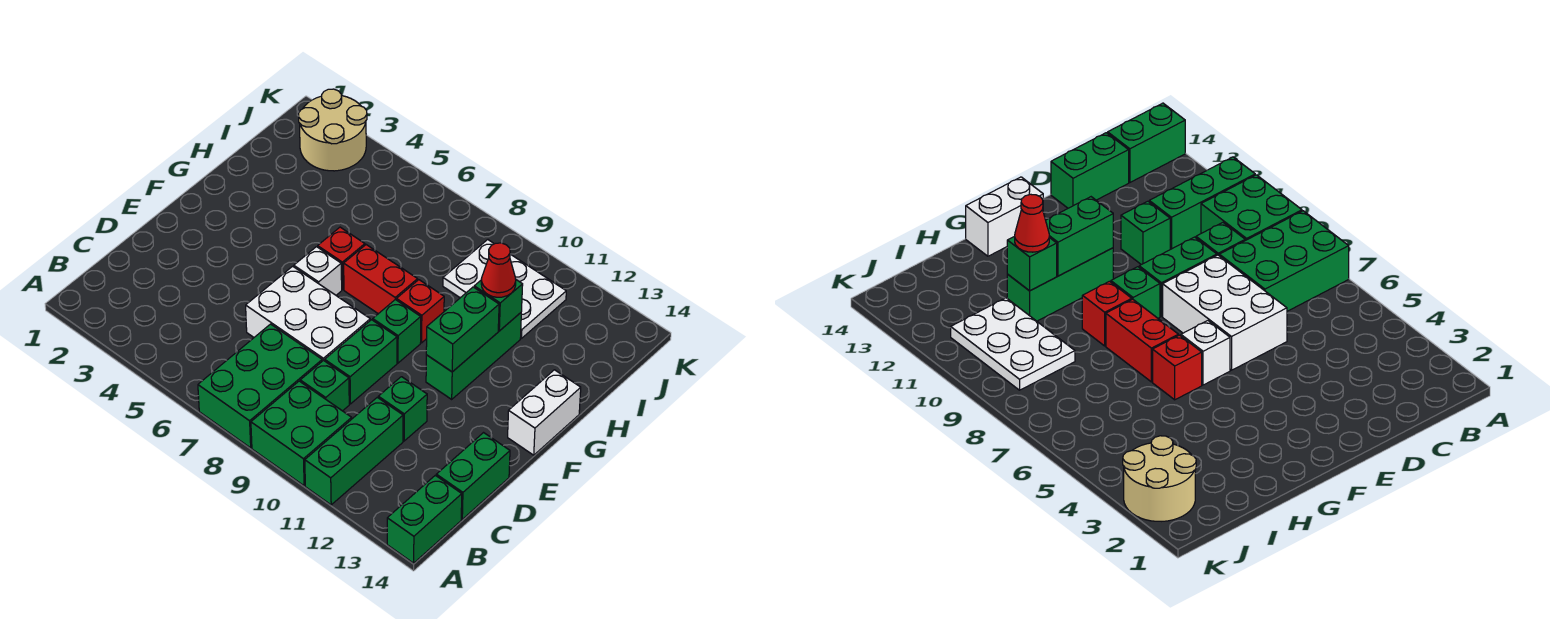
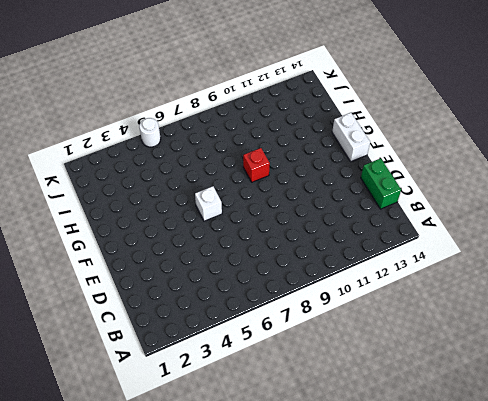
white round brick K5 level 1 -> none
none -> green brick A7:C8 level 1
none -> green brick A9:B10 level 1
none -> green brick A11:C11 level 1

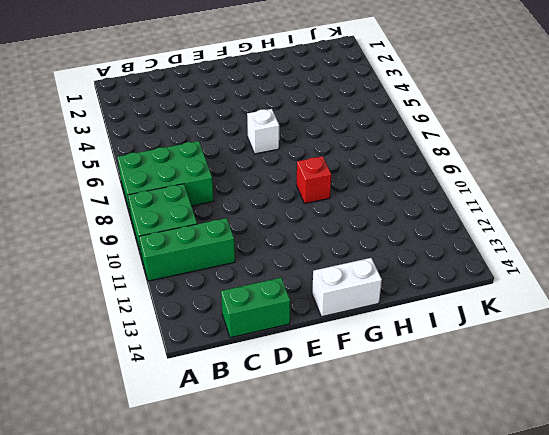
none -> green brick A14:B14 level 1
none -> green brick C9 level 1
none -> white brick D6:E8 level 1

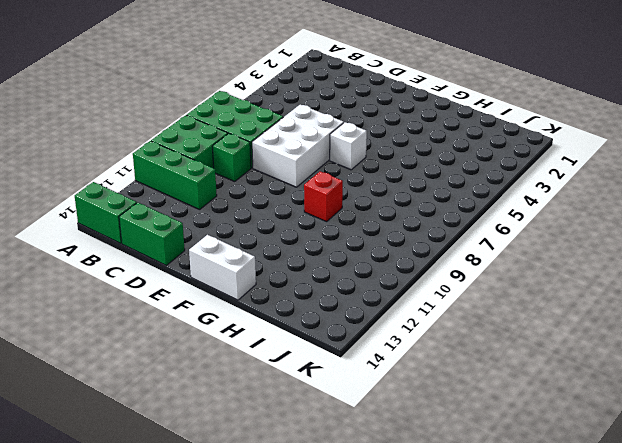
none -> green brick D9:E9 level 1
none -> green brick D11 level 1
none -> green brick F9 level 1

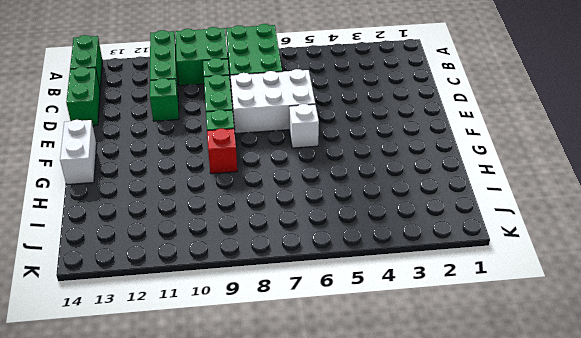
none -> green brick F11:H11 level 1
none -> red brick G6 level 1
none -> red brick G7:G8 level 1

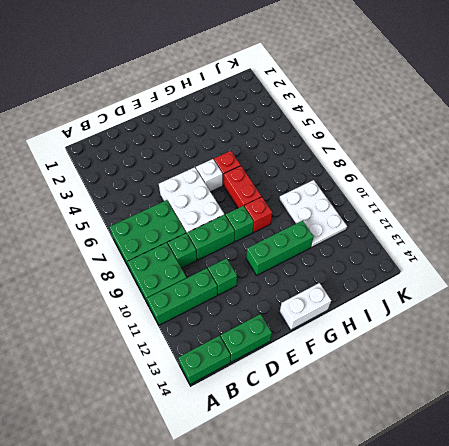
none -> tan round brick J2:K3 level 1
none -> green brick F11:G11 level 2
none -> green brick H11 level 2

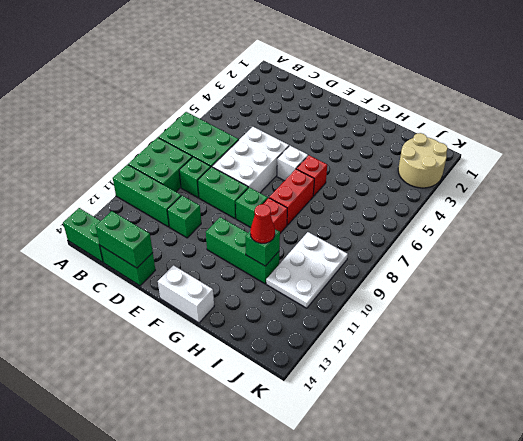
green brick C14:D14 level 2 -> green brick F11:G11 level 2

